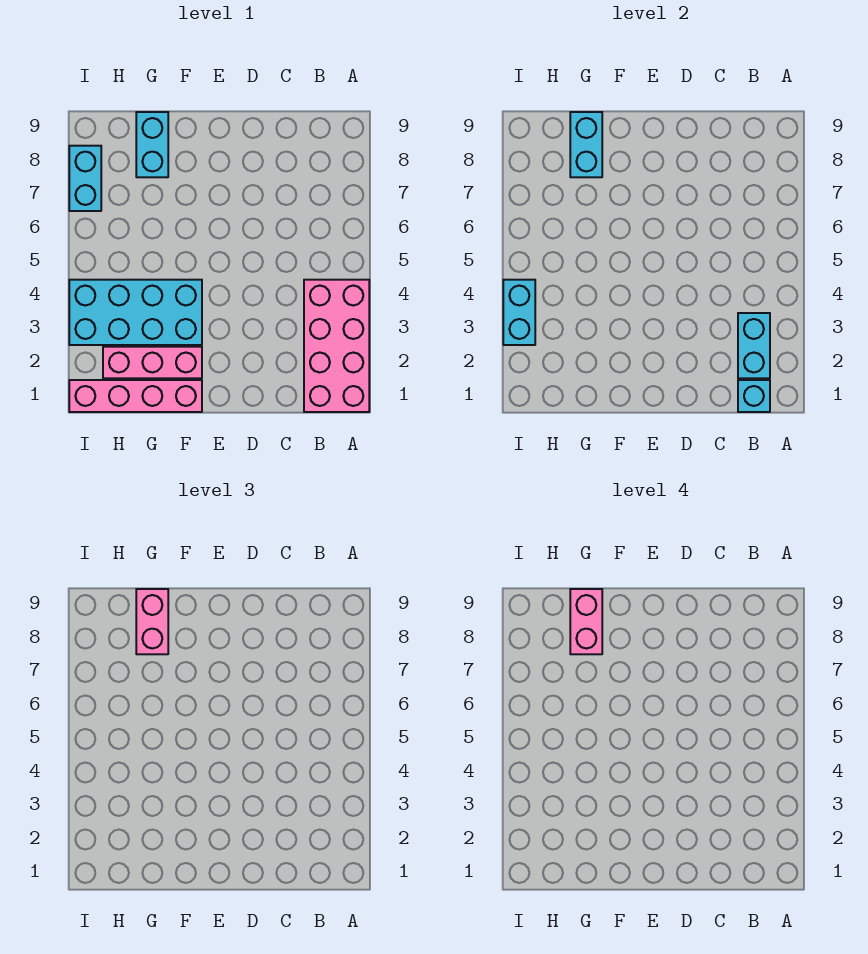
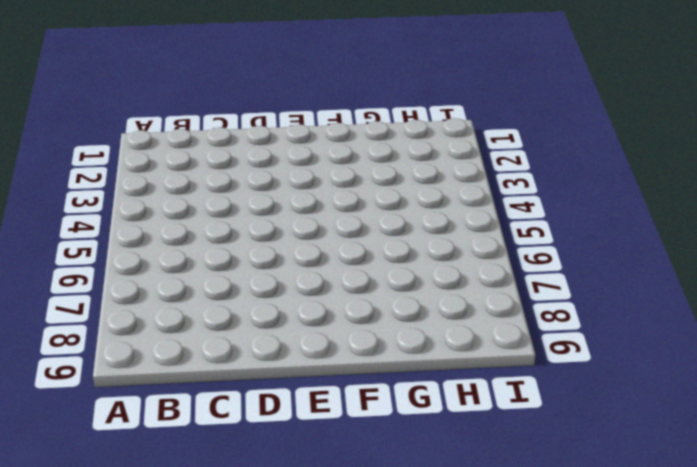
none -> pink brick A1:B4 level 1
none -> pink brick F1:I1 level 1
none -> pink brick F2:H2 level 1

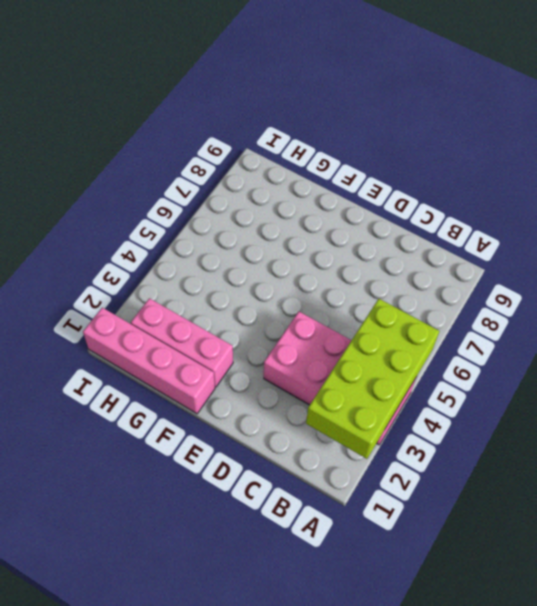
lime brick A2:B5 level 2 -> cyan brick B2:B3 level 2
pink brick A3:D4 level 1 -> pink brick A1:B4 level 1
none -> cyan brick F3:I4 level 1
none -> cyan brick G8:G9 level 1
none -> cyan brick I7:I8 level 1

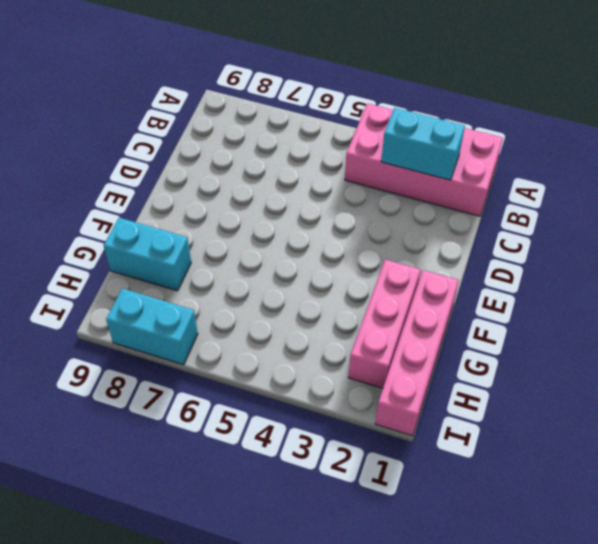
none -> cyan brick F3:I4 level 1
none -> cyan brick B1 level 2
none -> cyan brick G8:G9 level 2

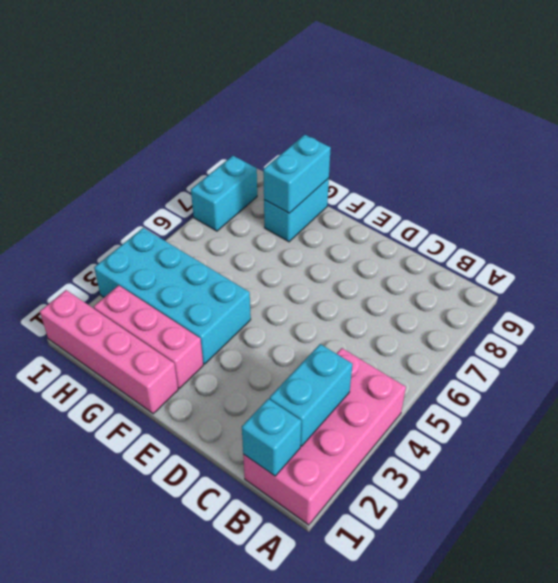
none -> cyan brick I3:I4 level 2
none -> pink brick G8:G9 level 3
none -> pink brick G8:G9 level 4

